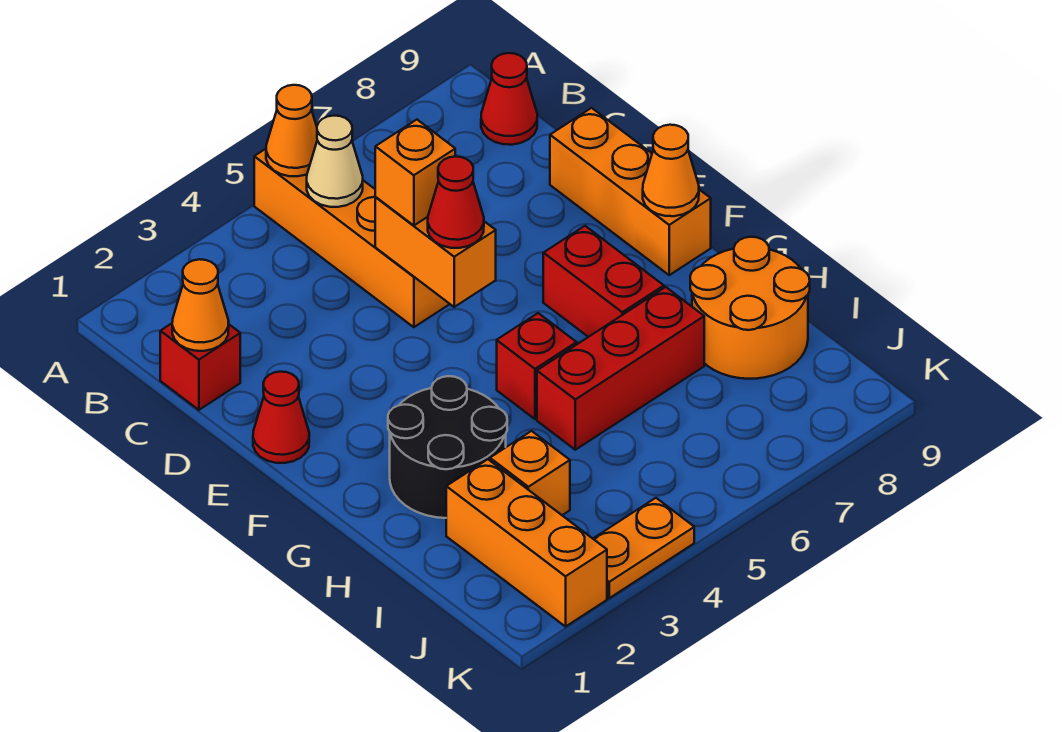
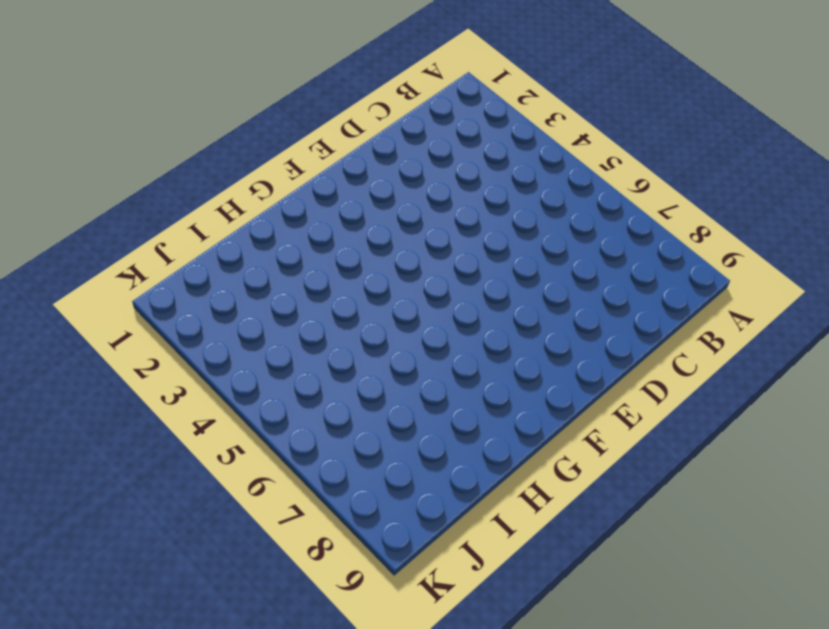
none -> orange brick A5:D5 level 1
none -> red cone B9 level 1
none -> red brick C1 level 1

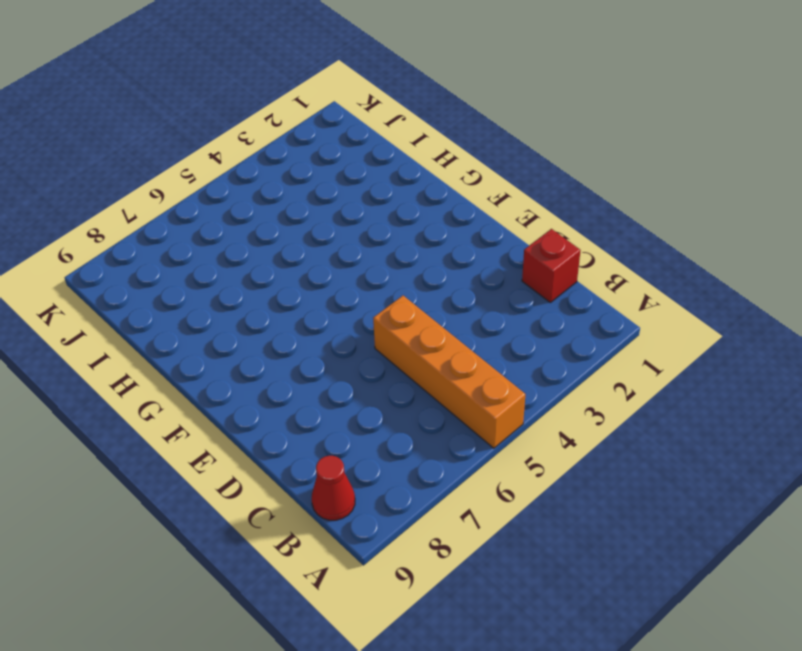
none -> orange brick D9:F9 level 1
none -> red cone E1 level 1
none -> red brick F7:G7 level 1

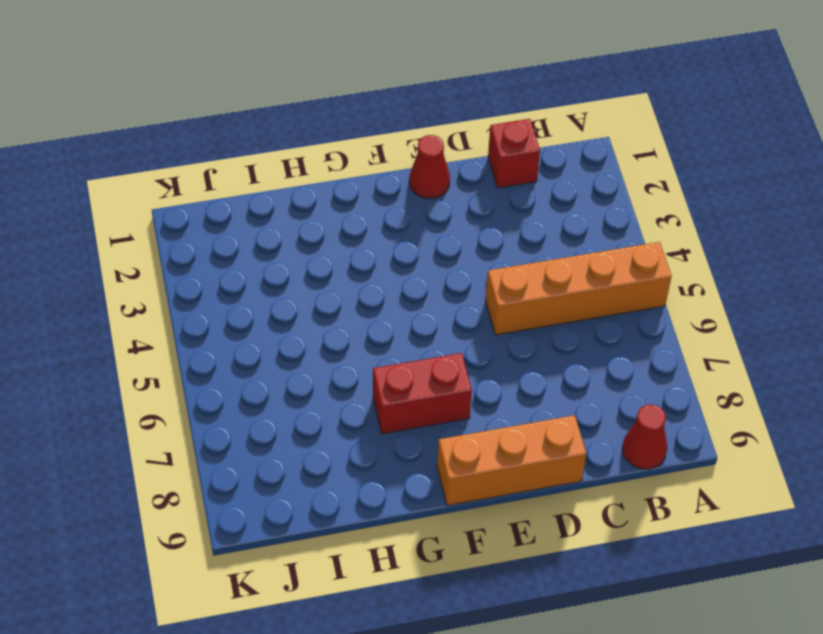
none -> black round brick G2:H3 level 1
none -> red brick G5 level 1
none -> red brick H5:H7 level 1

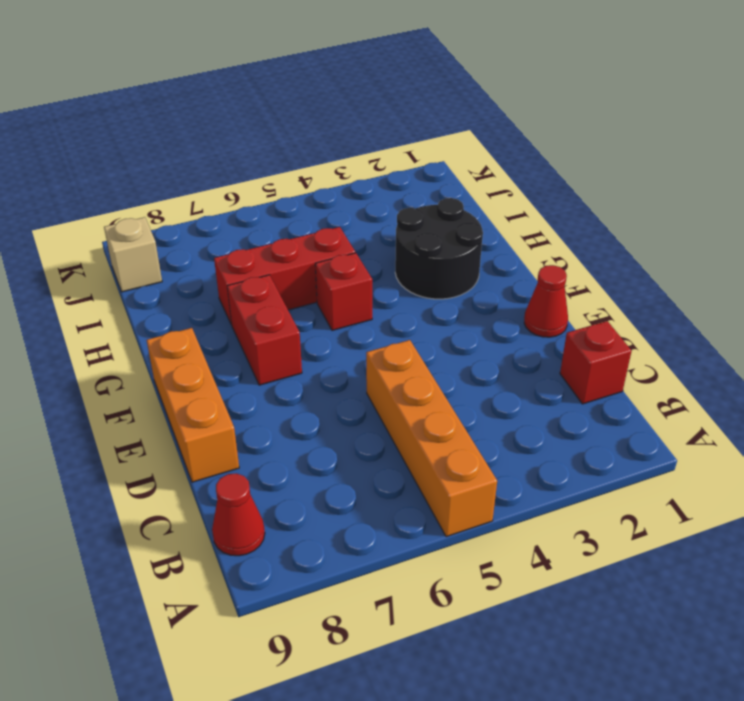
tan brick J9 level 1 -> none
none -> orange round brick H8:I9 level 1
none -> orange brick I2:K2 level 1
none -> orange brick I3 level 1

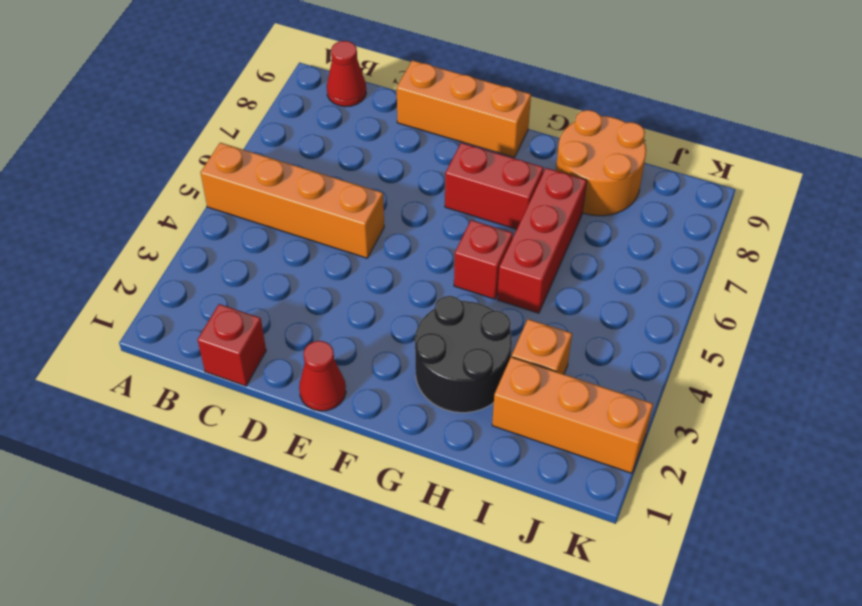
none -> orange plate K3:K4 level 1
none -> orange cone A5 level 2
none -> tan cone B5 level 2

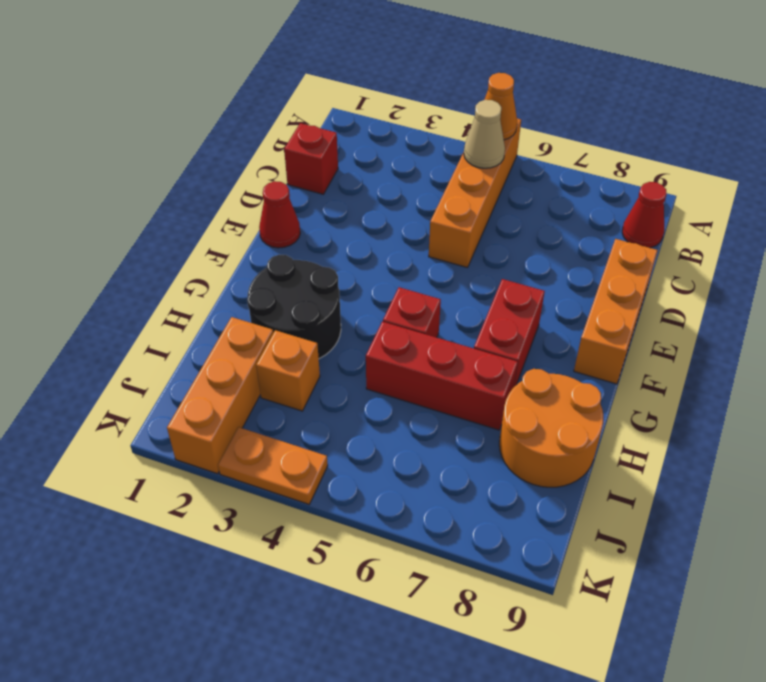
none -> orange cone C1 level 2
none -> orange brick D5:E5 level 2
none -> orange cone F9 level 2

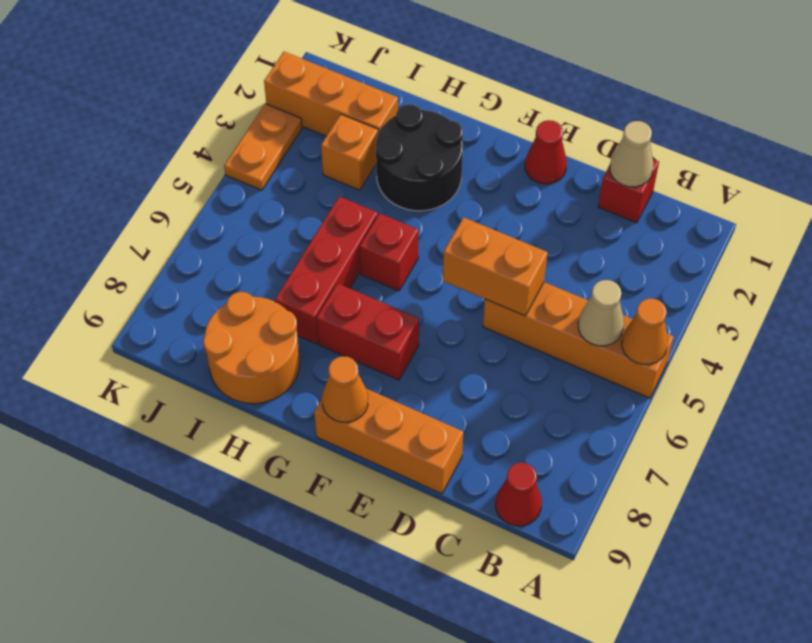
tan cone C1 level 2 -> orange cone C1 level 2
none -> orange brick D5 level 3
none -> red cone E5 level 3

